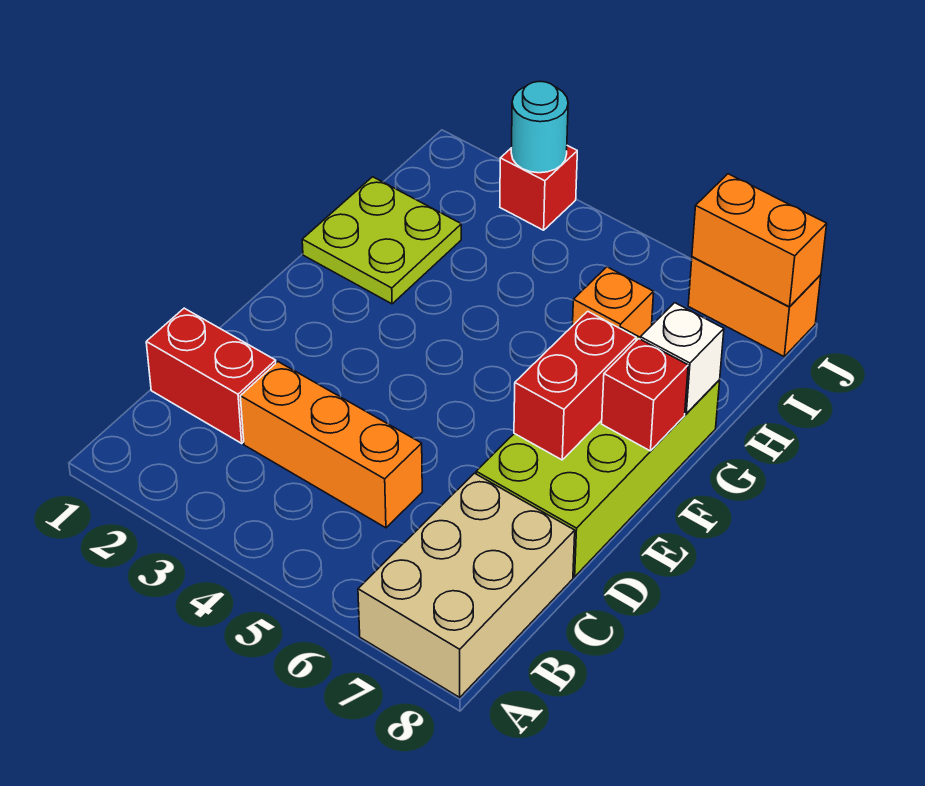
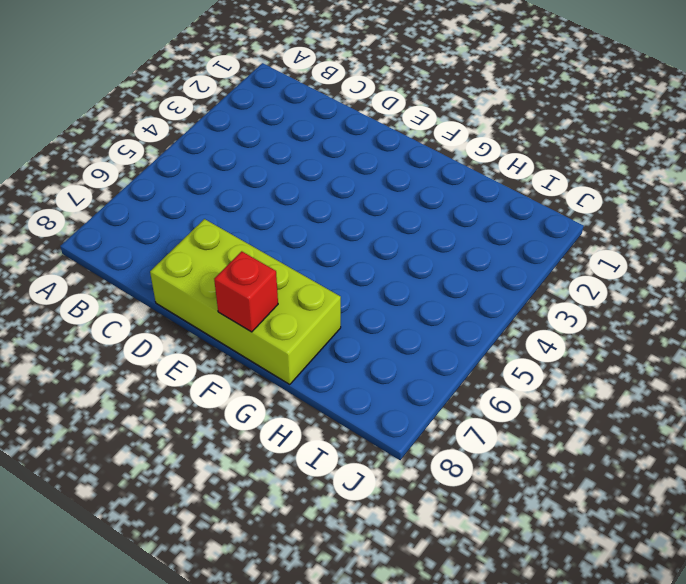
none -> tan brick A7:C8 level 1
none -> red brick C1:C2 level 1
none -> orange brick C3:C5 level 1

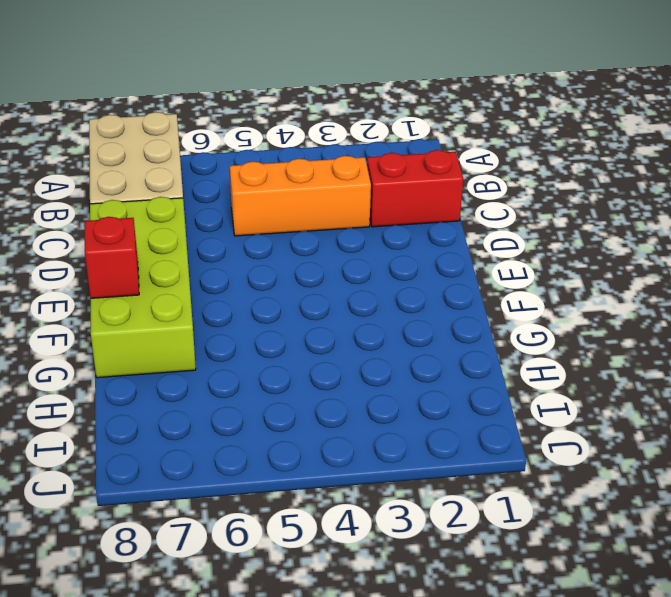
none -> lime plate G1:H2 level 1
none -> orange brick H6 level 1
none -> red brick J3 level 1

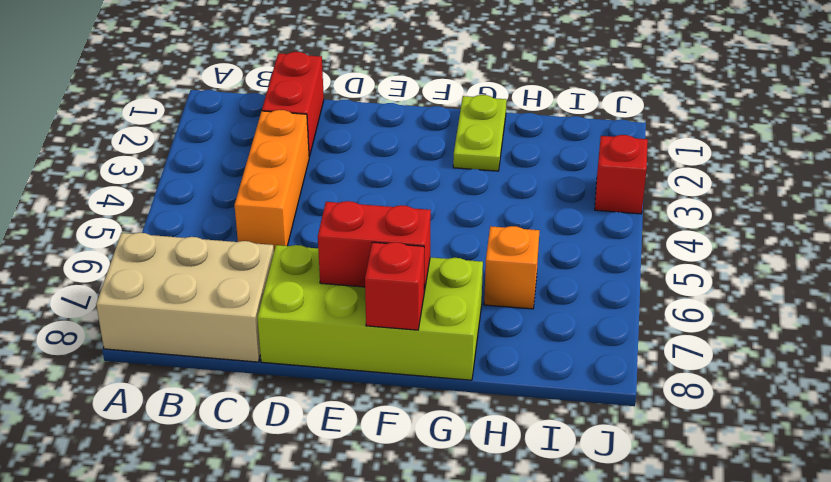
lime plate G1:G2 level 1 -> lime plate G1:H2 level 1
none -> orange brick J7:J8 level 1
none -> white brick G8 level 2
none -> cyan round brick J3 level 2

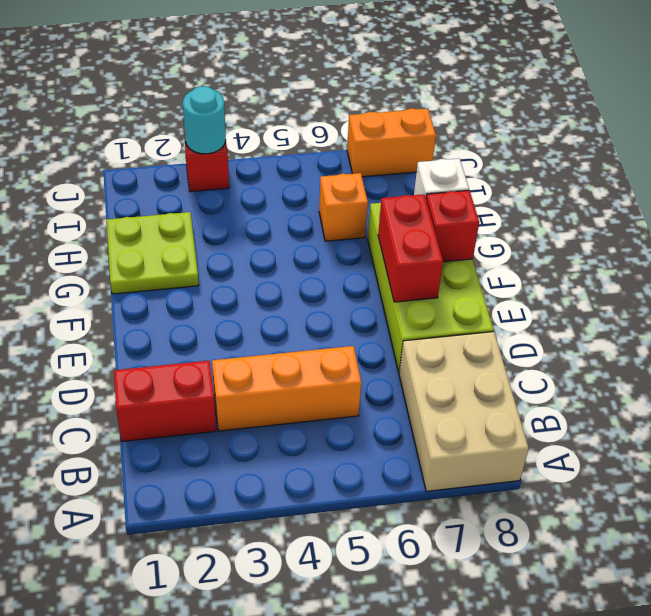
none -> orange brick J7:J8 level 2

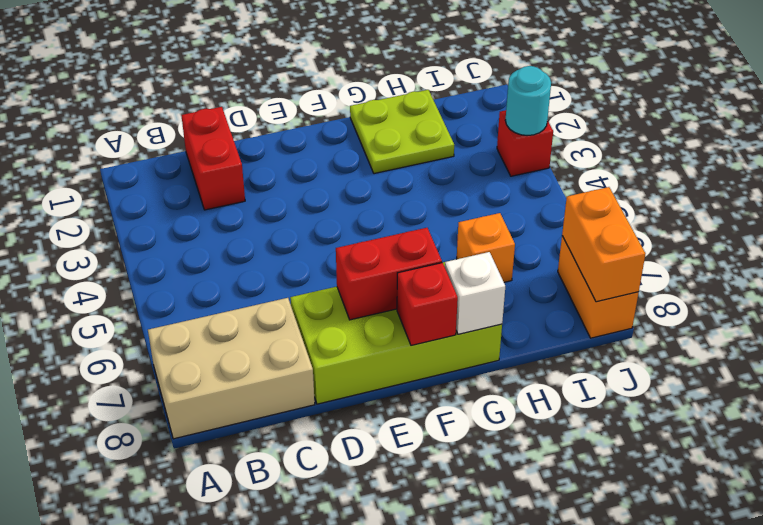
none -> orange brick C3:C5 level 1

